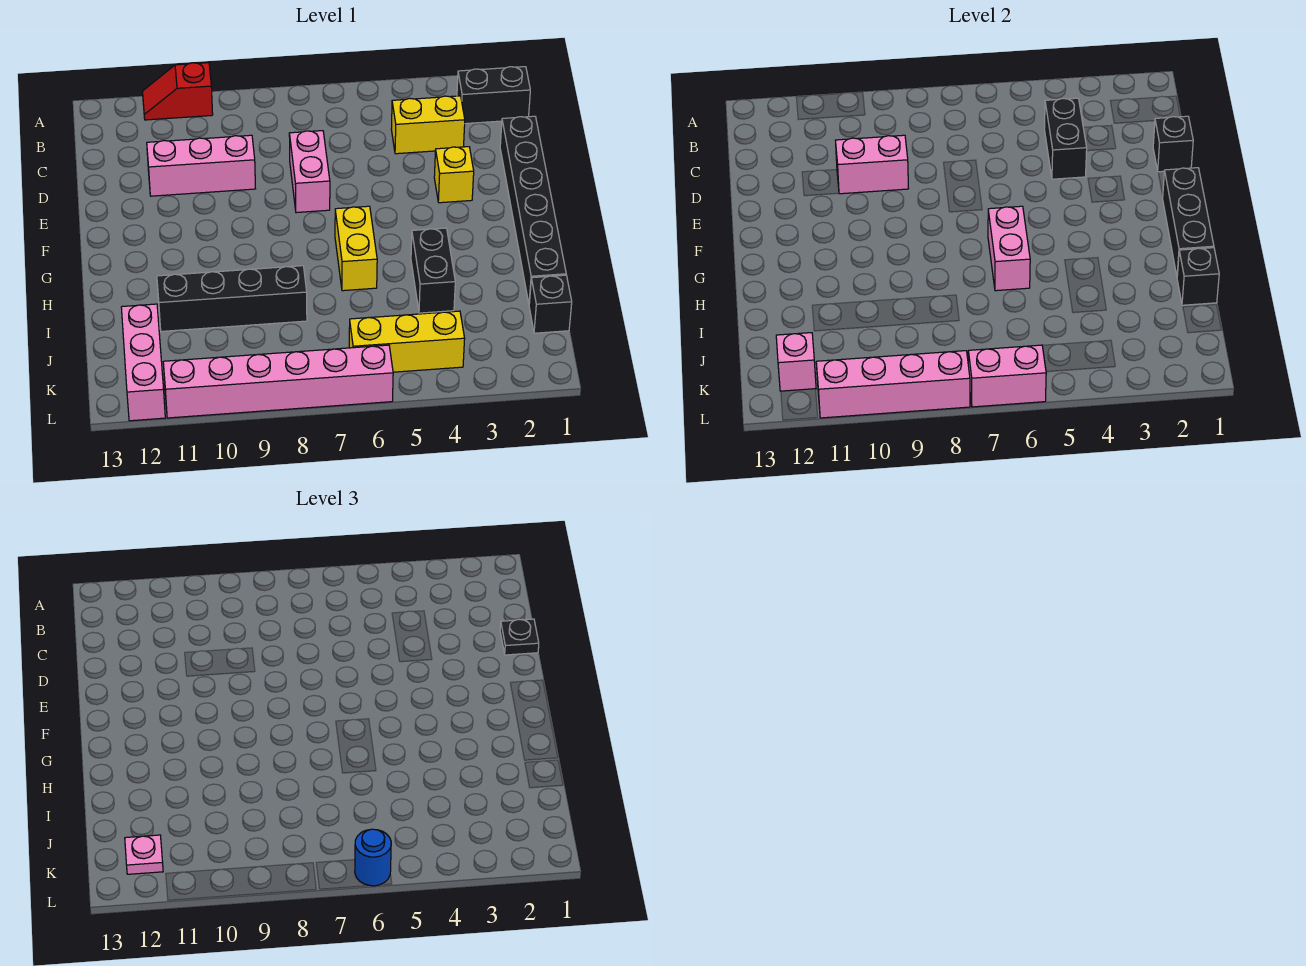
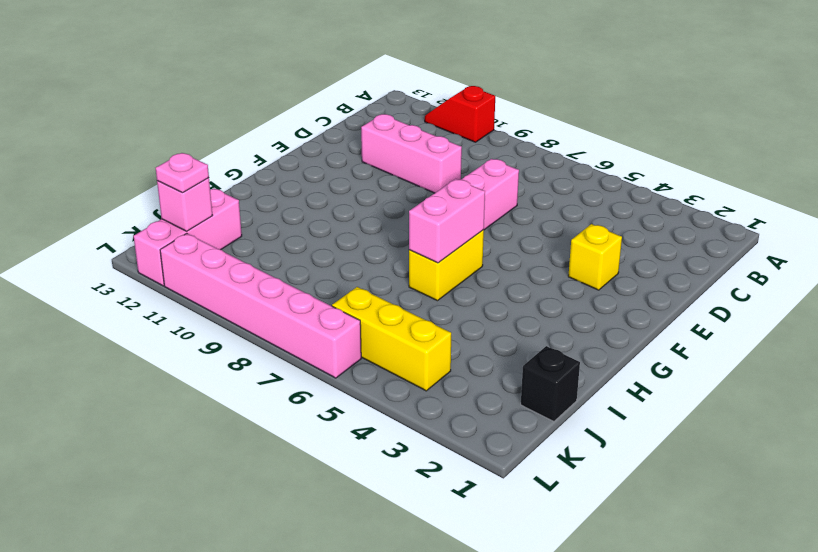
none -> black brick B1:B2 level 1
none -> yellow brick C3:C4 level 1
none -> black brick D1:I1 level 1

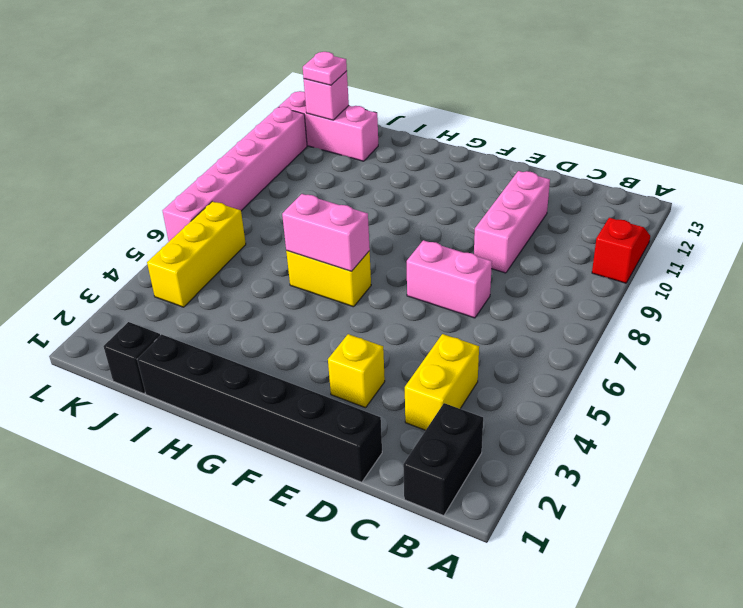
none -> black brick H4:I4 level 1
none -> black brick I8:I11 level 1
none -> black brick C4:D4 level 2

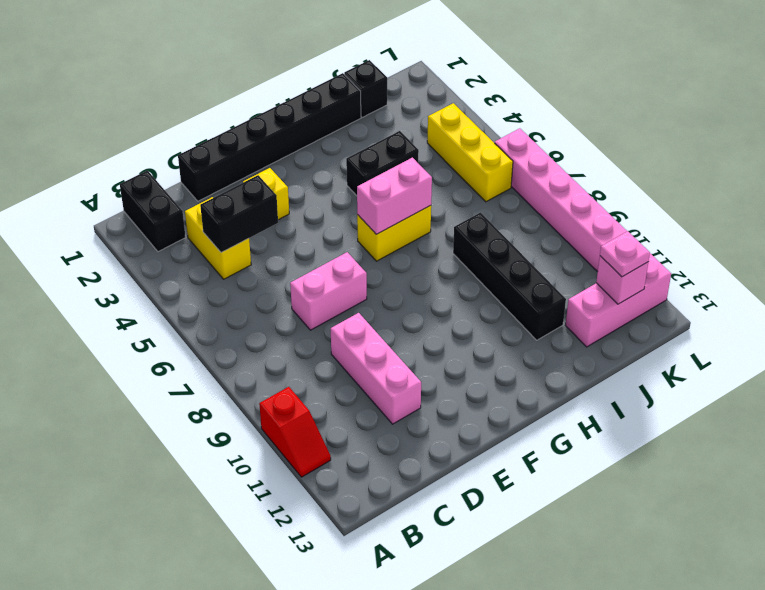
none -> black brick D1 level 2
none -> pink brick D9:D10 level 2
none -> black brick F1:H1 level 2

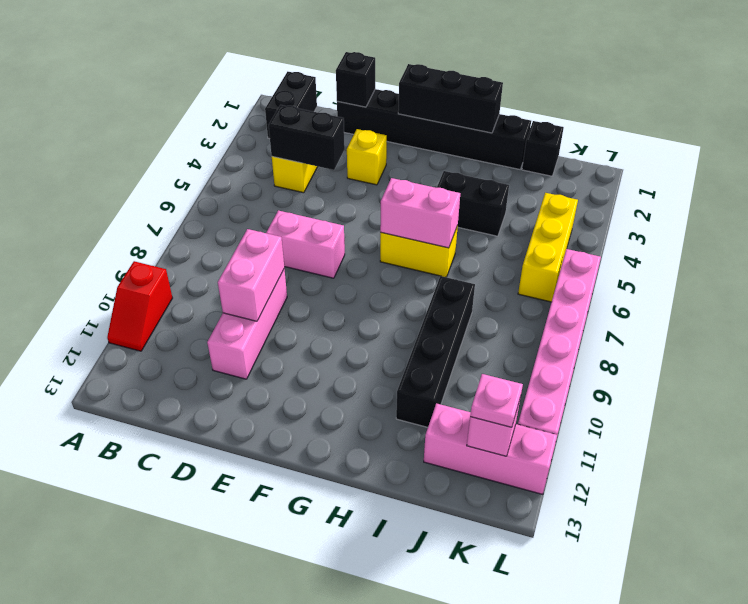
none -> black brick I1 level 2
none -> pink brick L6:L7 level 2
none -> pink brick L8:L11 level 2

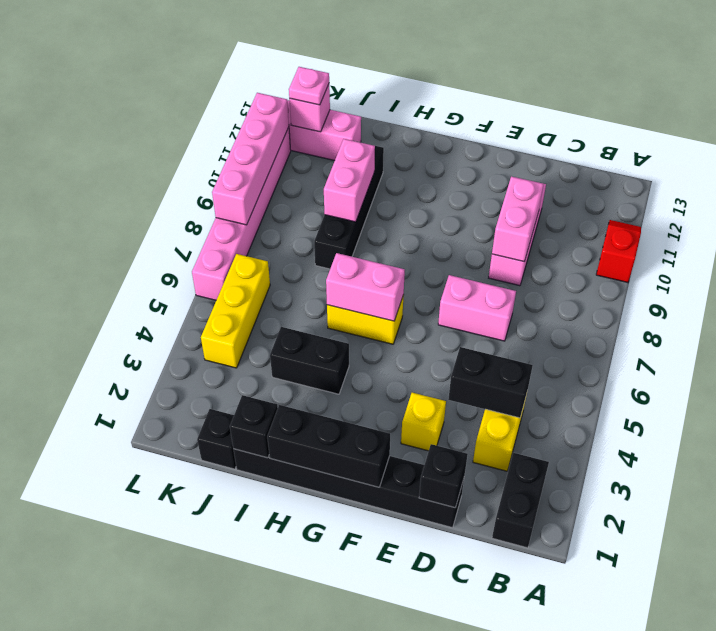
pink brick I9:I10 level 2 -> pink brick L6:L7 level 2
none -> black plate D1 level 3
none -> blue round brick L6 level 3

